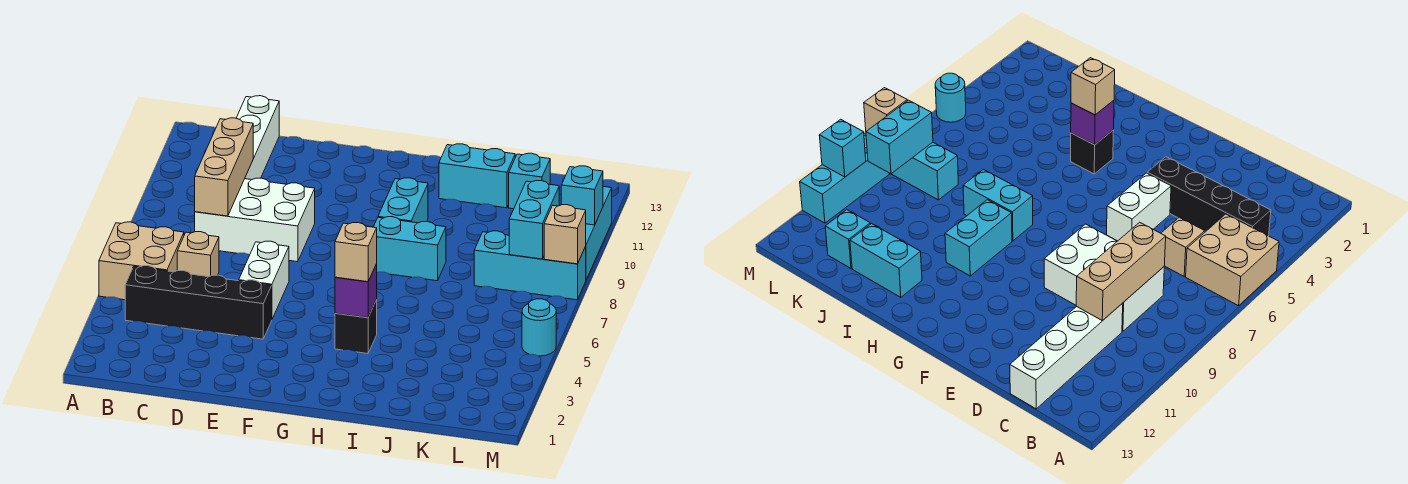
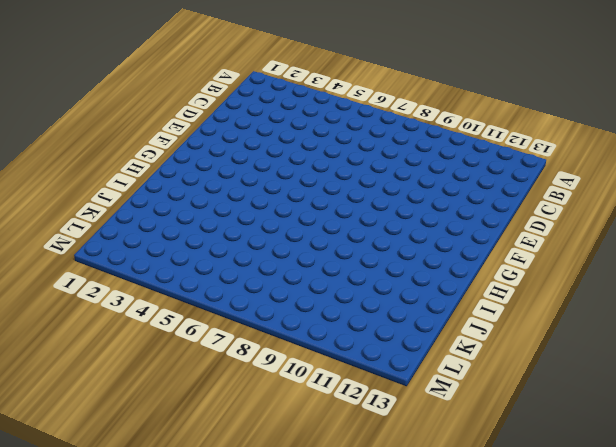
none -> tan brick A5:B6 level 1
none -> black brick B4:E4 level 1
none -> tan brick C6 level 1

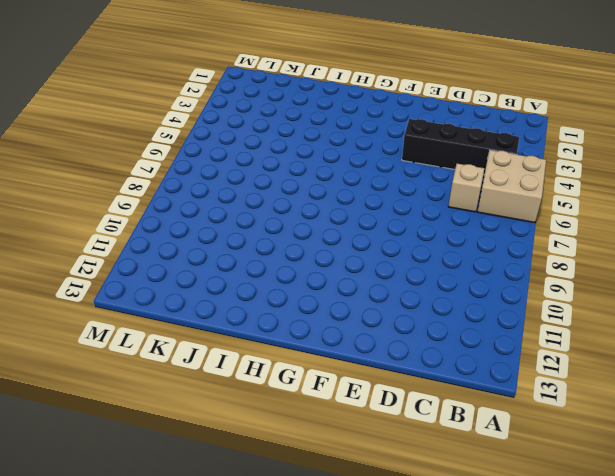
none -> white brick C8:E9 level 1
none -> white brick C10:C13 level 1
none -> white brick E5:E6 level 1

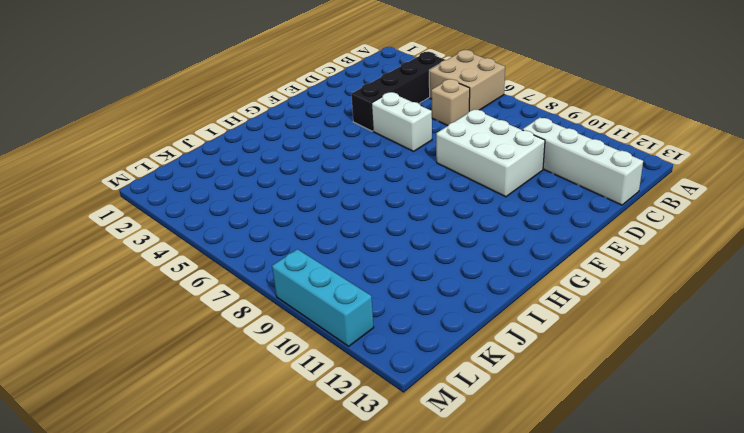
white brick D8:E10 level 1 -> white brick C8:E9 level 1
none -> black brick H4 level 1
none -> cyan brick H8:I8 level 1
none -> cyan brick H9:H10 level 1

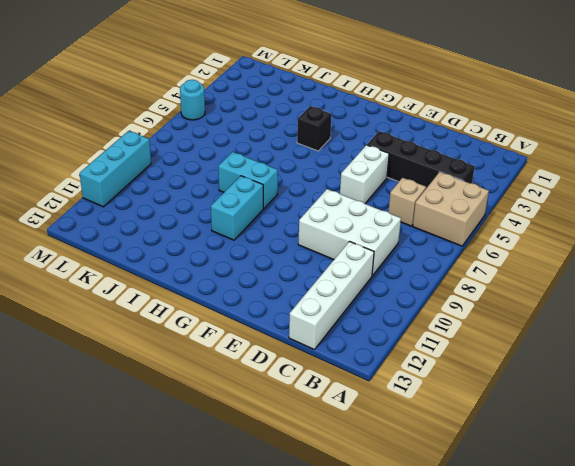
none -> cyan brick I12:J12 level 1
none -> cyan brick K8:M8 level 1
none -> cyan brick K12 level 1

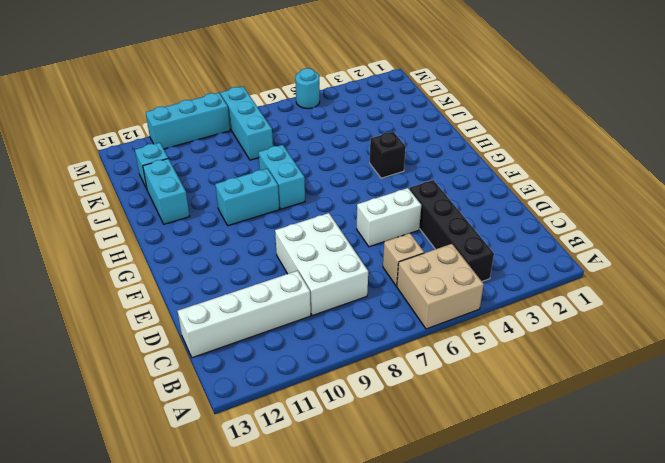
none -> tan brick C8:C10 level 2
none -> purple brick H4 level 2
none -> cyan brick L8:L9 level 2

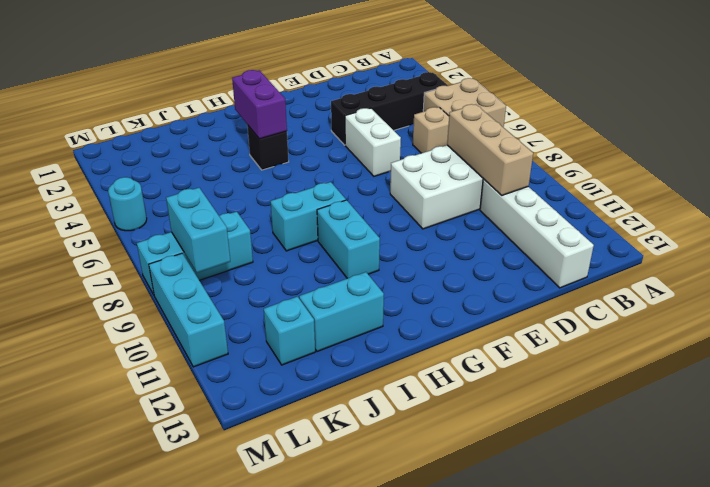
purple brick H3:H4 level 2 -> purple brick H4 level 2
none -> tan brick M8 level 2
none -> cyan brick M10 level 2
none -> tan brick H4 level 3

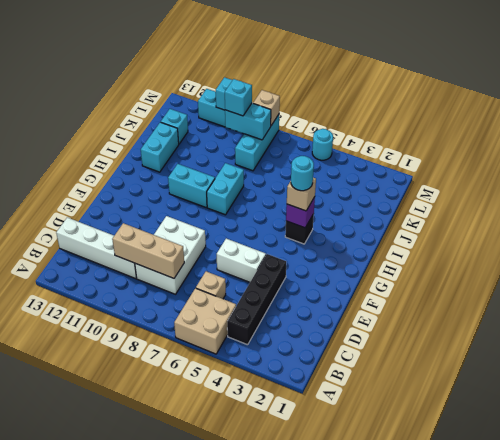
cyan round brick H4 level 4 -> none
cyan brick L9 level 3 -> none

